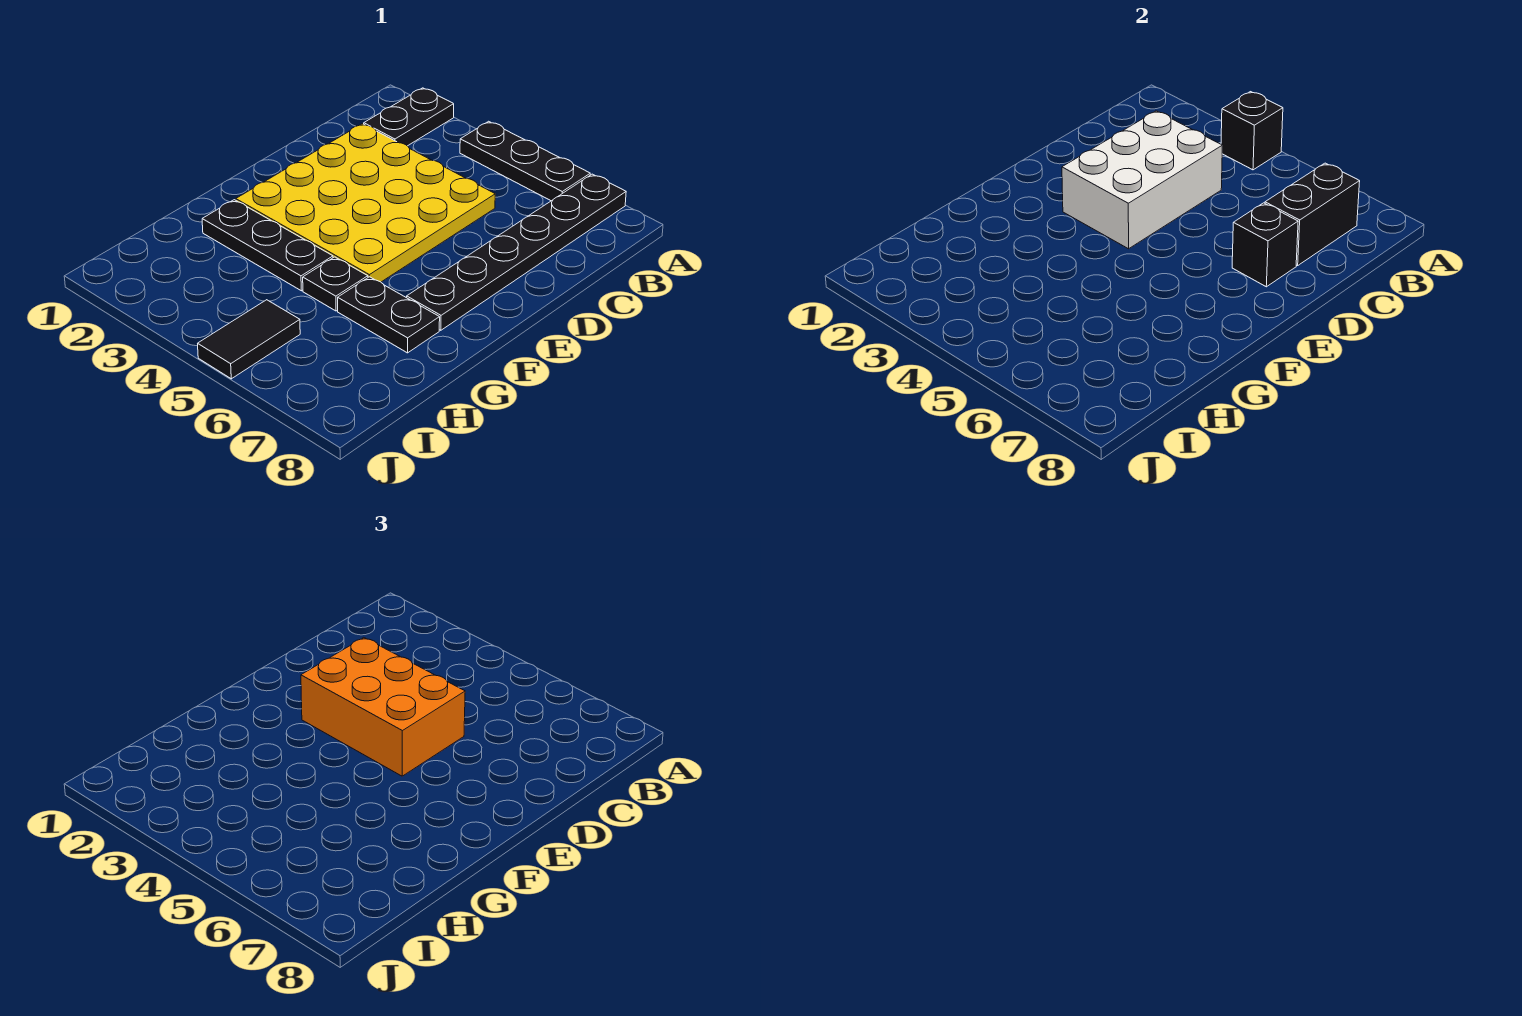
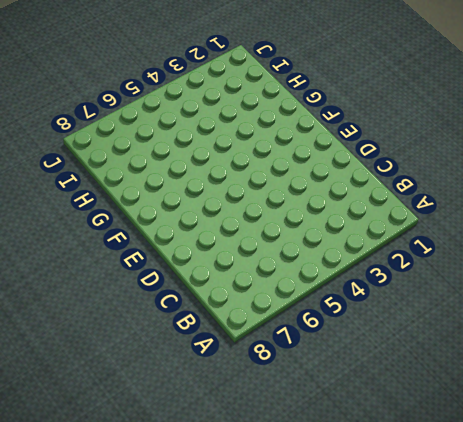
none -> black plate A2:B2 level 1
none -> black plate A4:A6 level 1
none -> black plate A7:F7 level 1

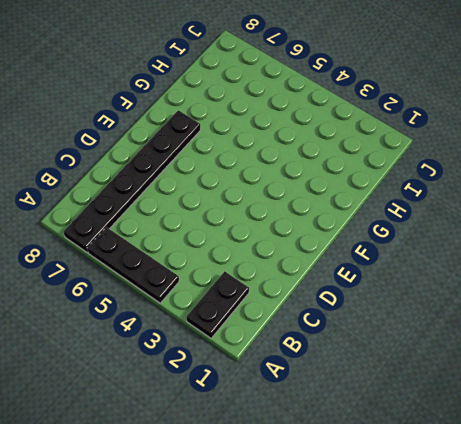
none -> yellow plate C2:F5 level 1
none -> black plate G2:G4 level 1
none -> black plate G5 level 1

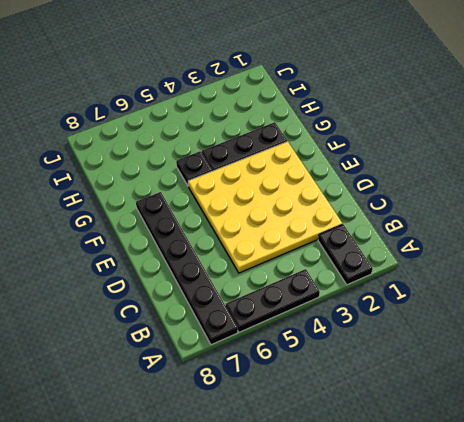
none -> black plate G6:G7 level 1
none -> black tile I5:J5 level 1
none -> black brick A4 level 2

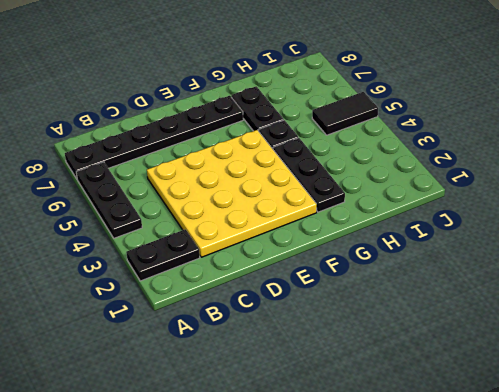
none -> black brick A4 level 2
none -> black brick B7:C7 level 2
none -> white brick C3:E4 level 2

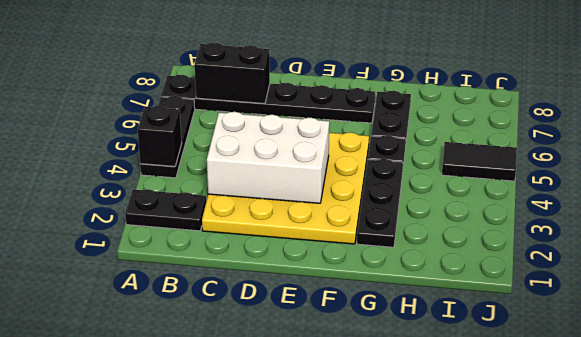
none -> black brick D7 level 2
none -> orange brick D3:E5 level 3

